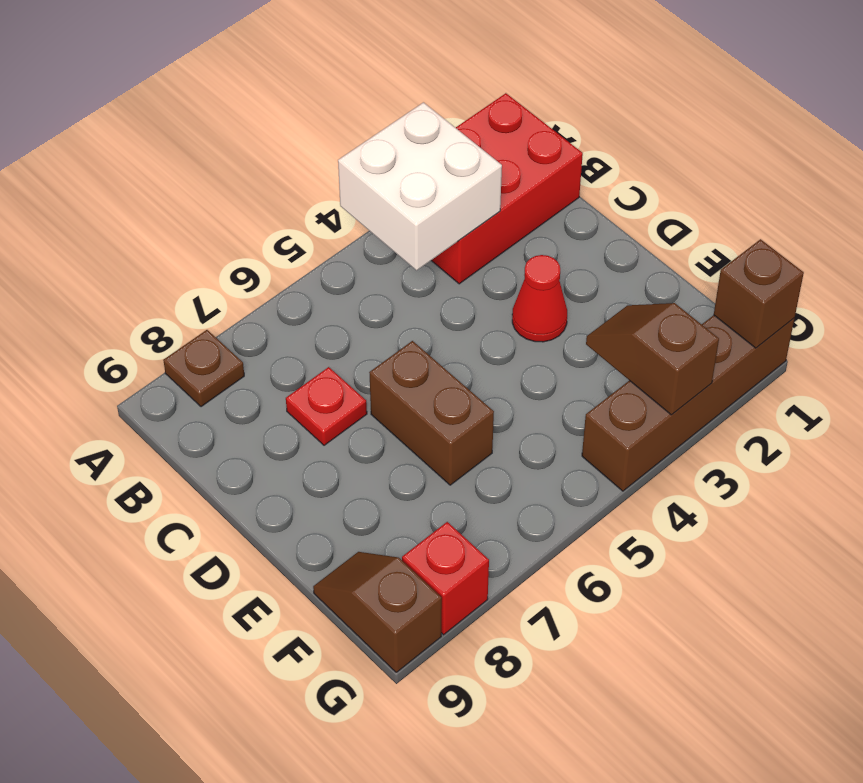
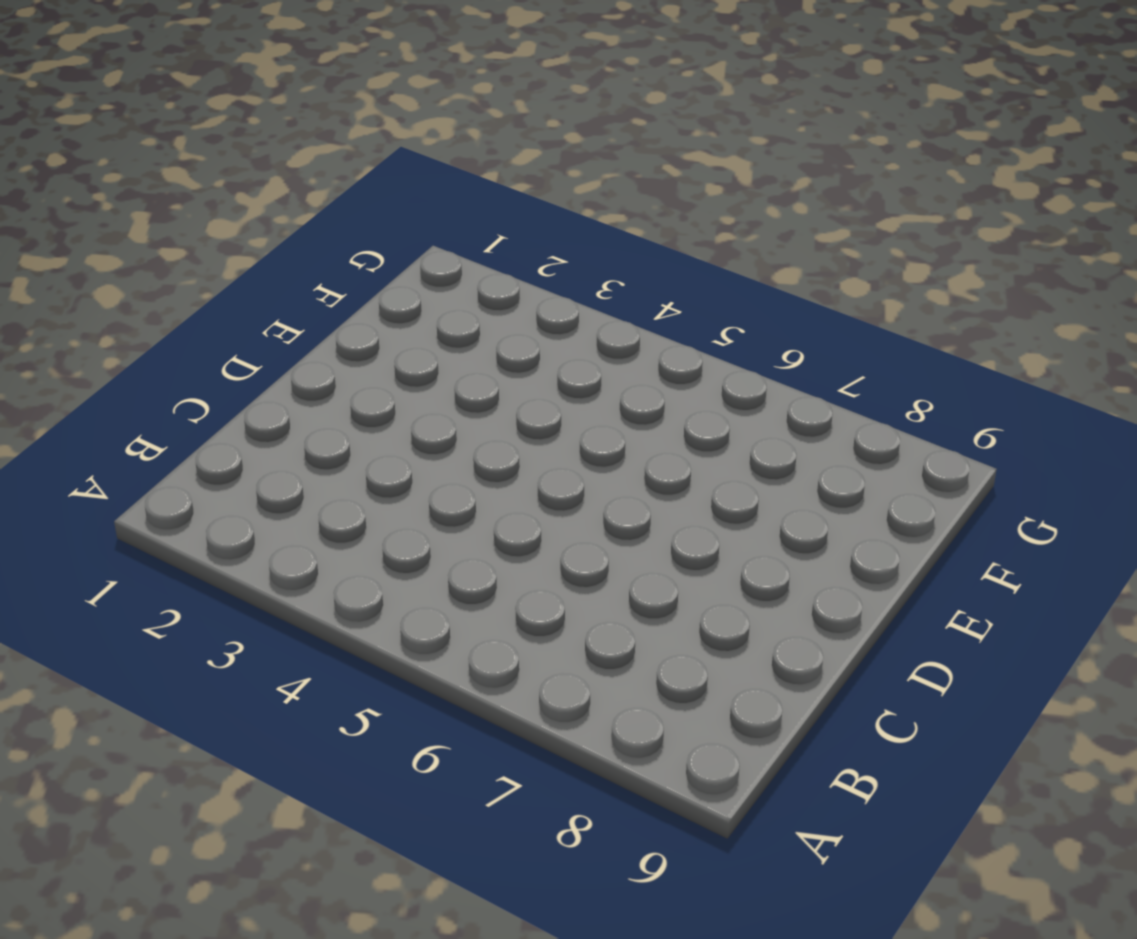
none -> red brick A1:B3 level 1
none -> brown plate A8 level 1

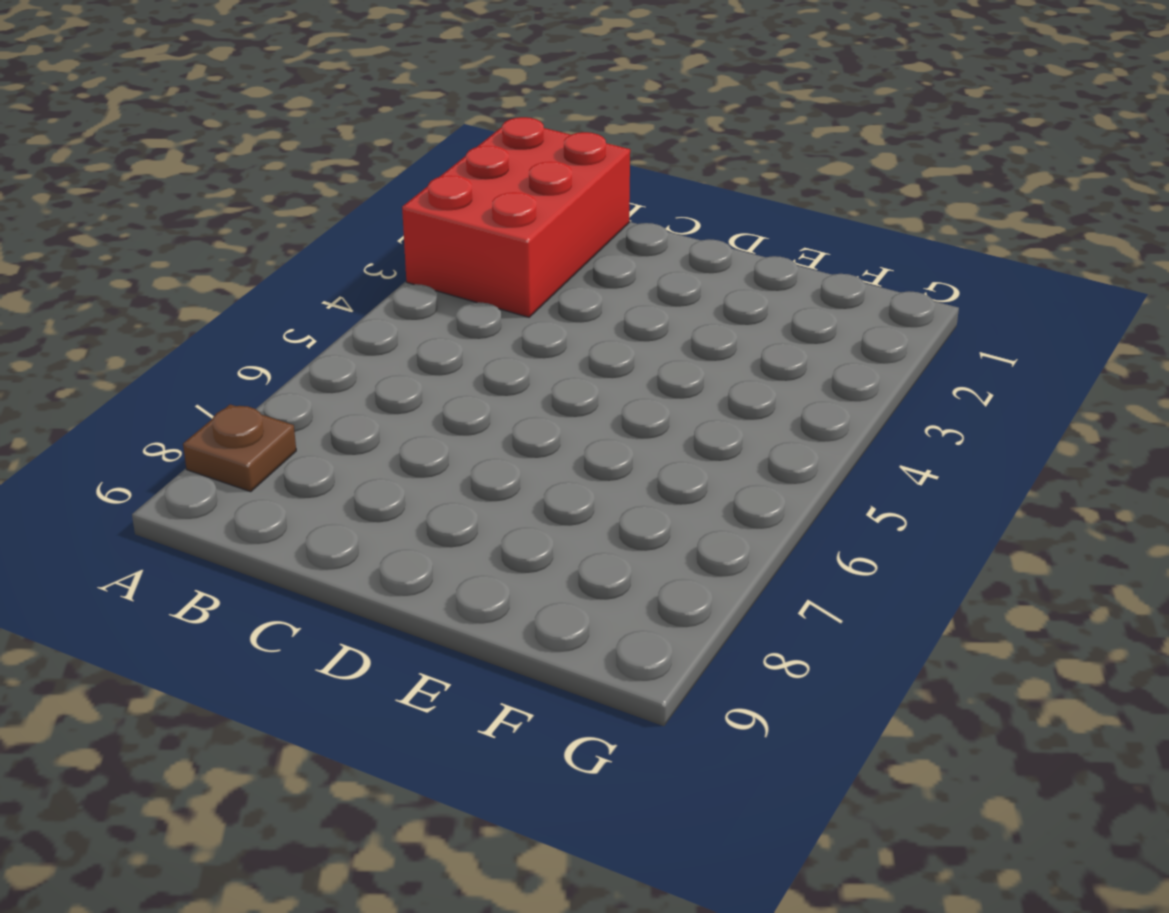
none -> red plate C7 level 1
none -> red cone D3 level 1

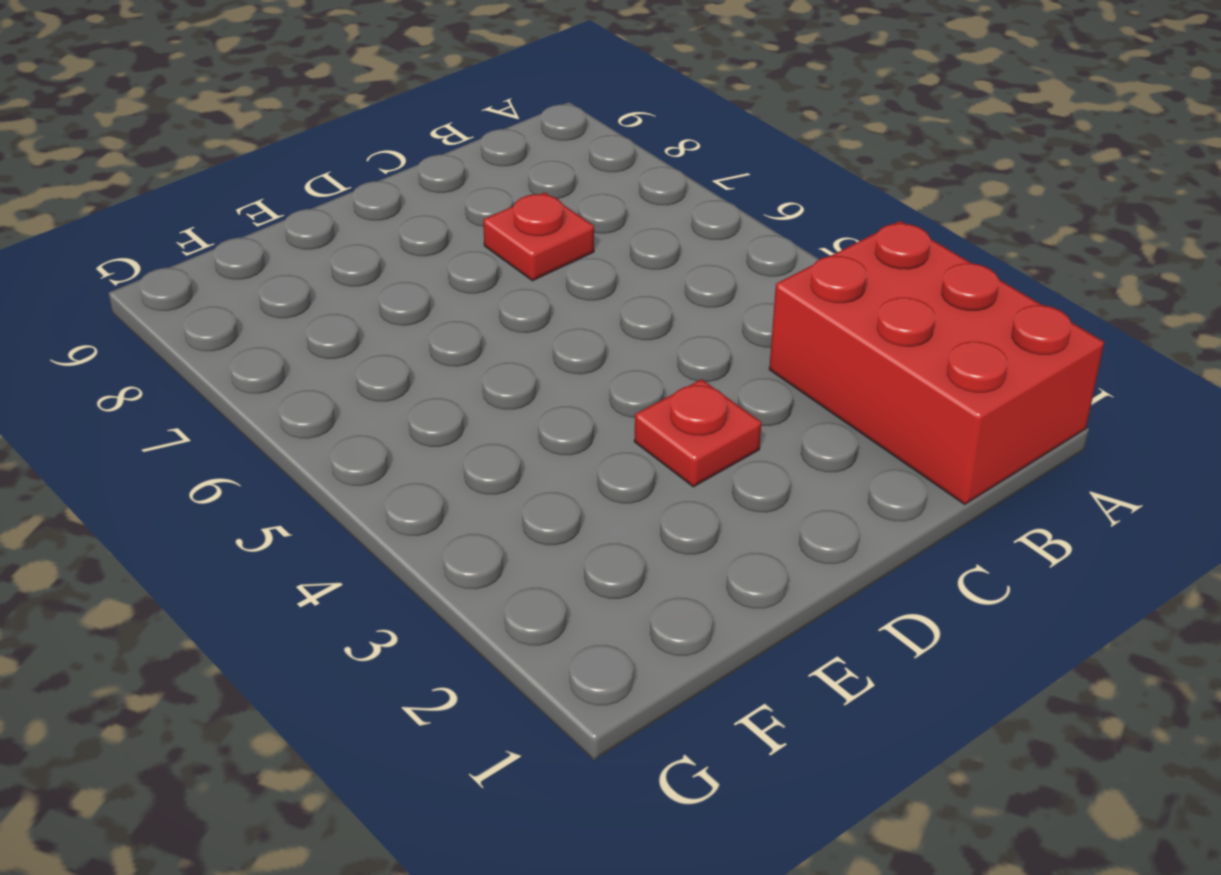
red plate D3 level 1 -> red cone D3 level 1
none -> brown plate A8 level 1
none -> brown brick D6:E6 level 1

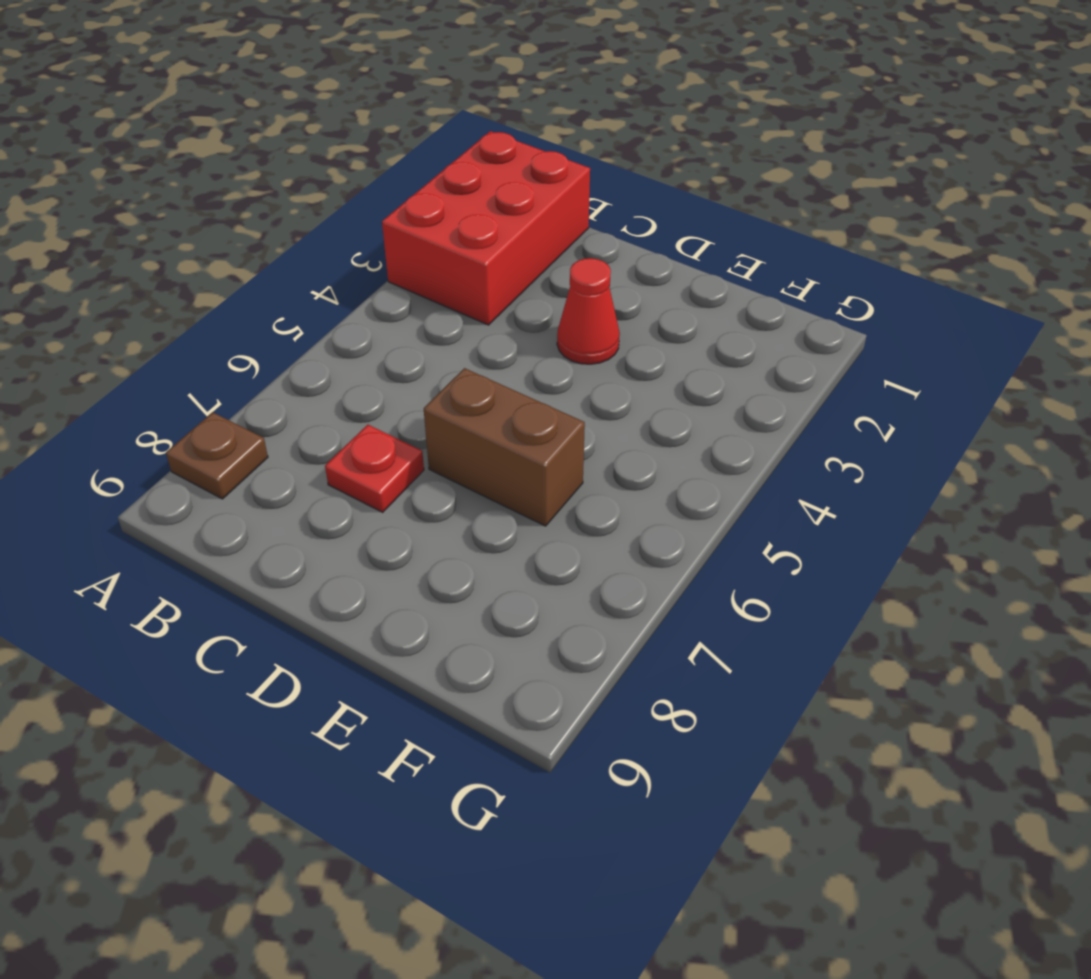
none -> brown slope F9:G9 level 1 top G
none -> brown brick G1:G4 level 1

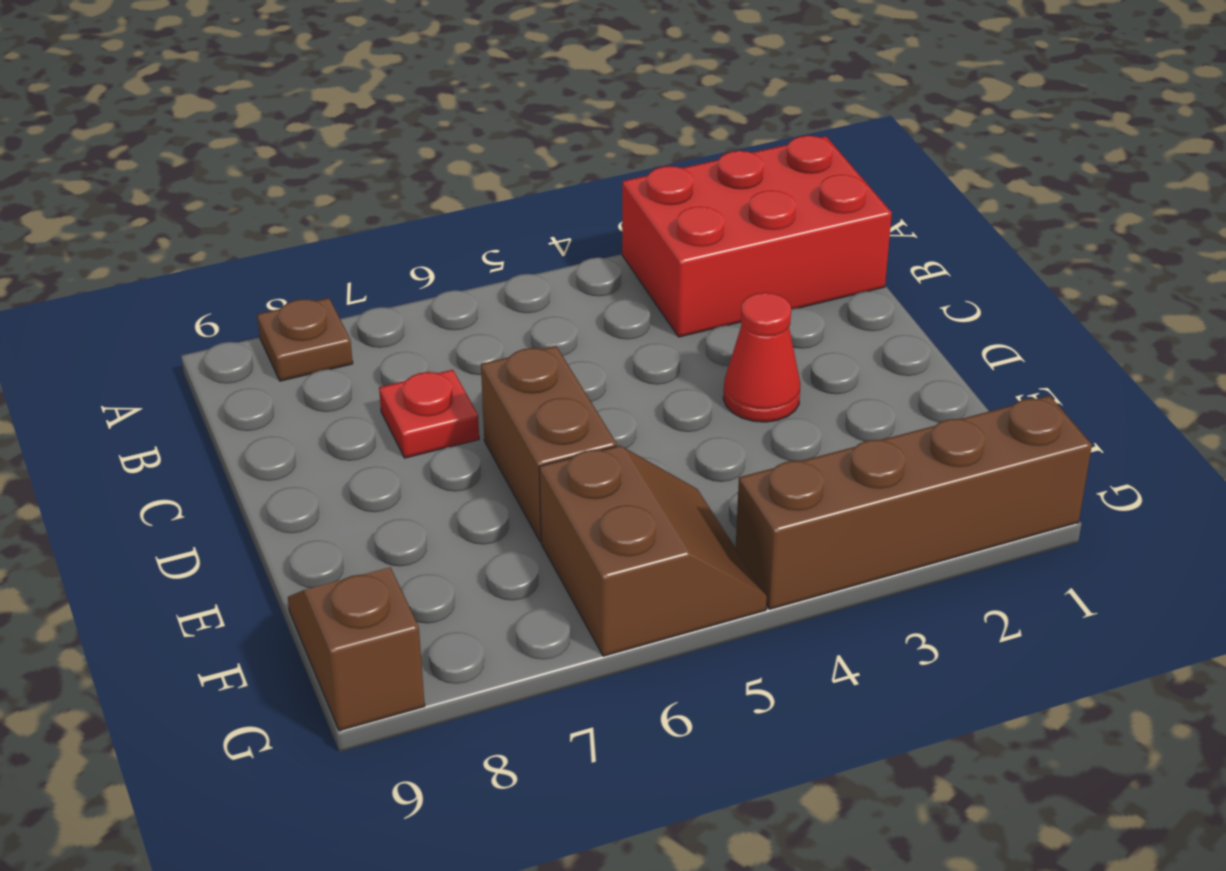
brown slope F5:G6 level 1 top 6 -> none
none -> red brick G8 level 1
none -> white brick A3:B4 level 2

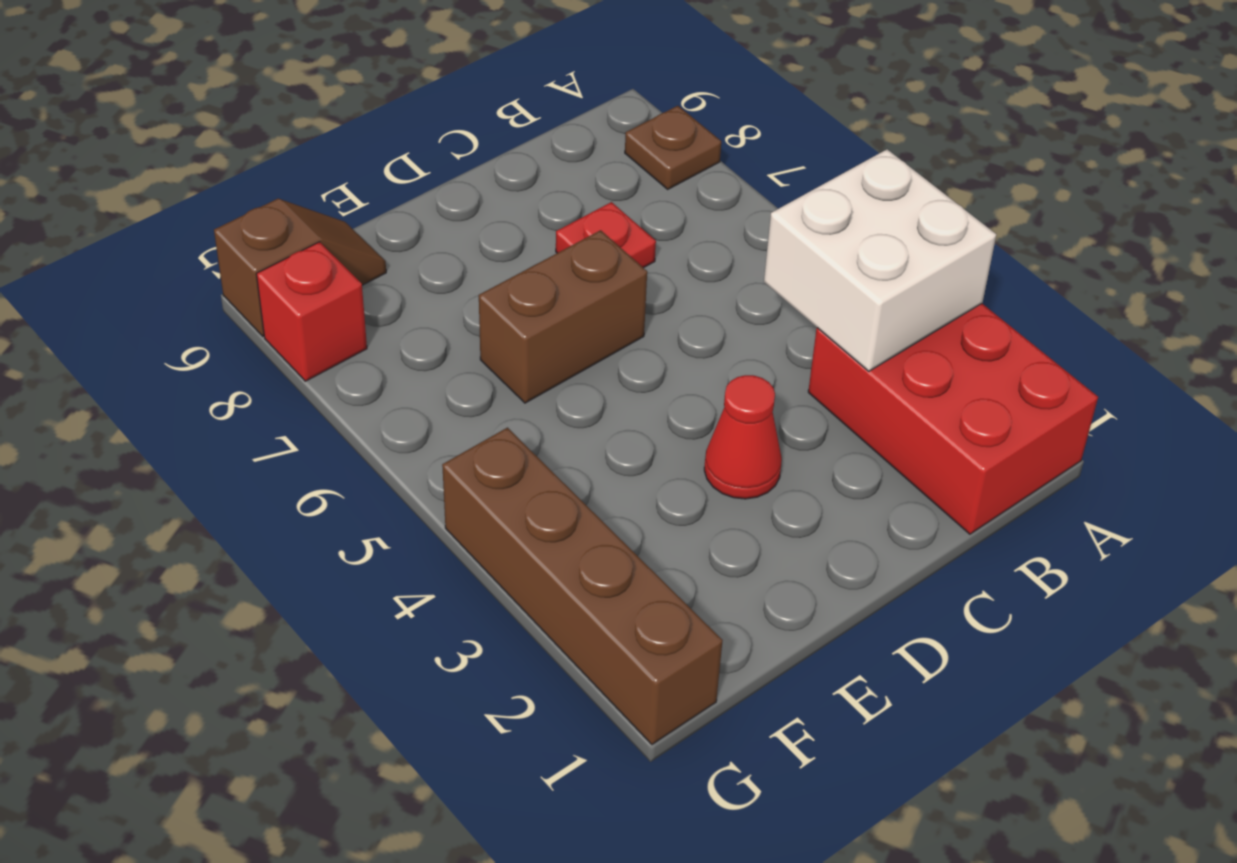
none -> brown slope F3:G3 level 2 top G
none -> brown brick G1 level 2

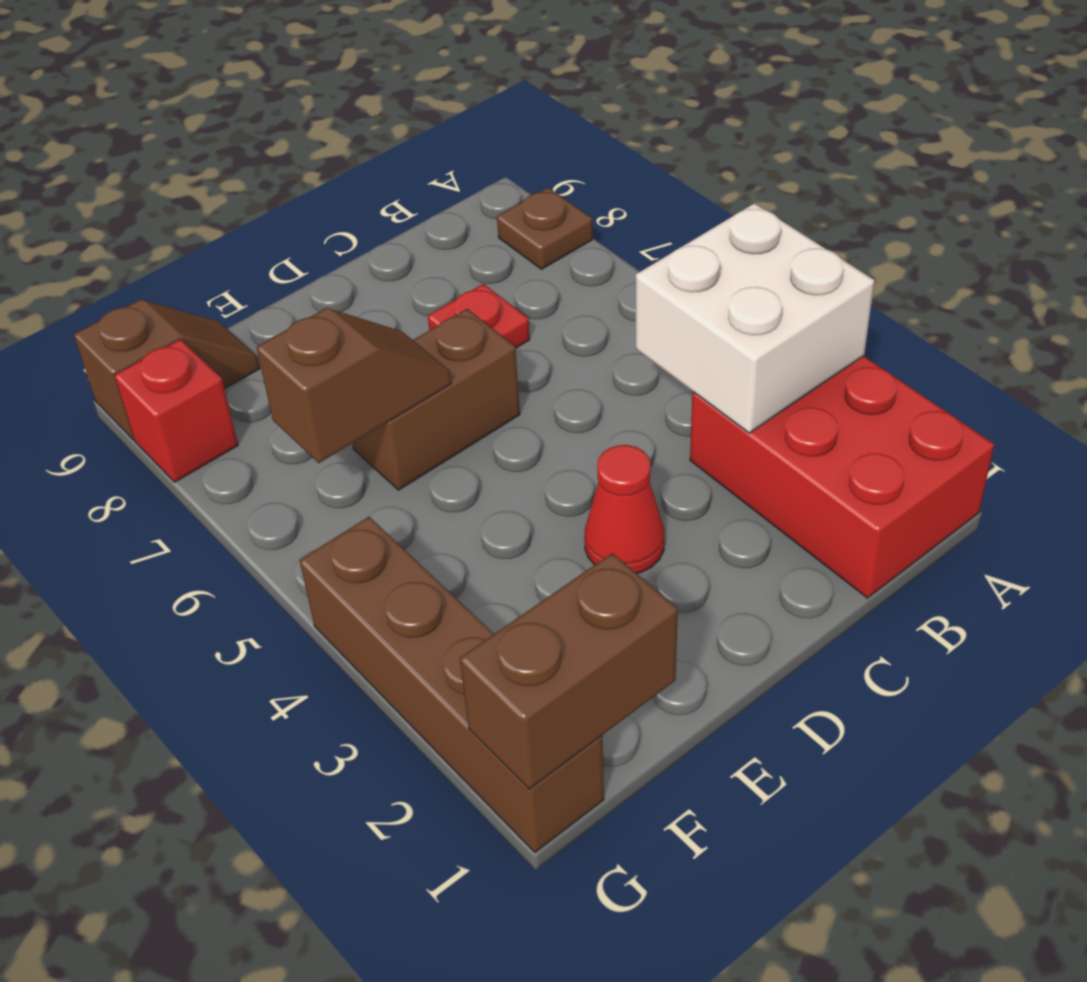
brown slope E6:F6 level 2 top F -> brown slope F3:G3 level 2 top G
brown brick F1:G1 level 2 -> brown brick G1 level 2

